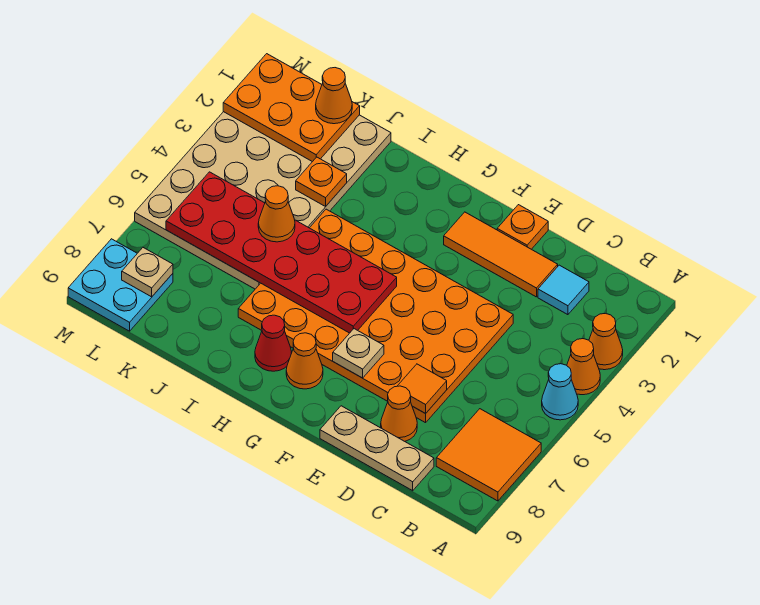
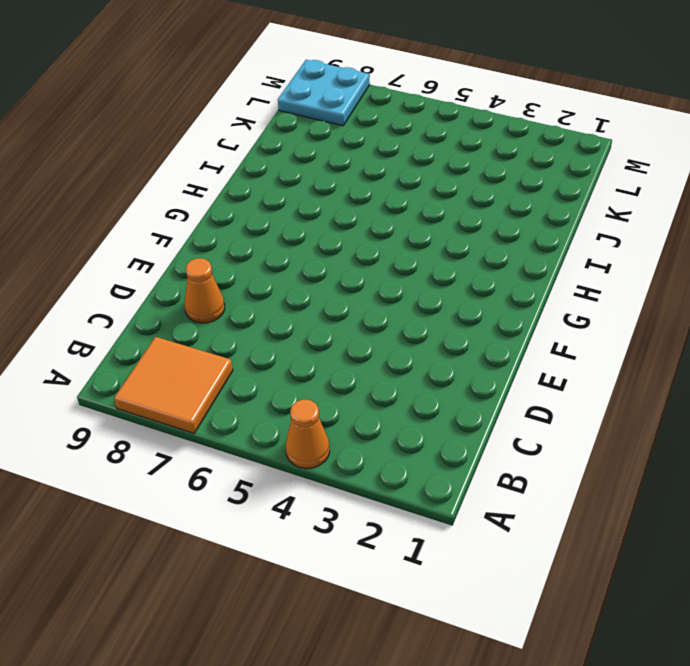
none -> orange cone A3 level 1
none -> cyan cone A5 level 1
none -> cyan tile C2 level 1

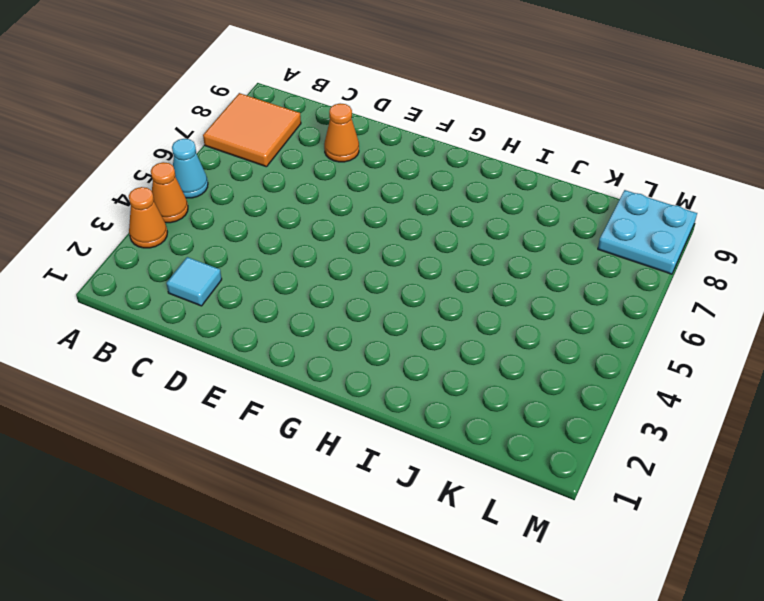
none -> tan plate C9:E9 level 1
none -> orange tile D2:F2 level 1
none -> orange plate D4:I7 level 1

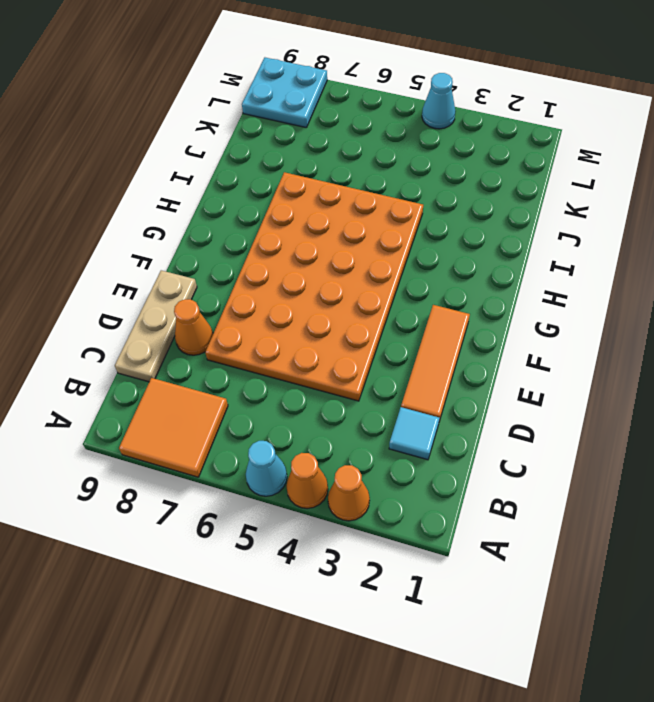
cyan cone M4 level 1 -> tan plate J1:M6 level 1
none -> orange plate E1 level 1
none -> orange cone G8 level 1
none -> red cone H8 level 1

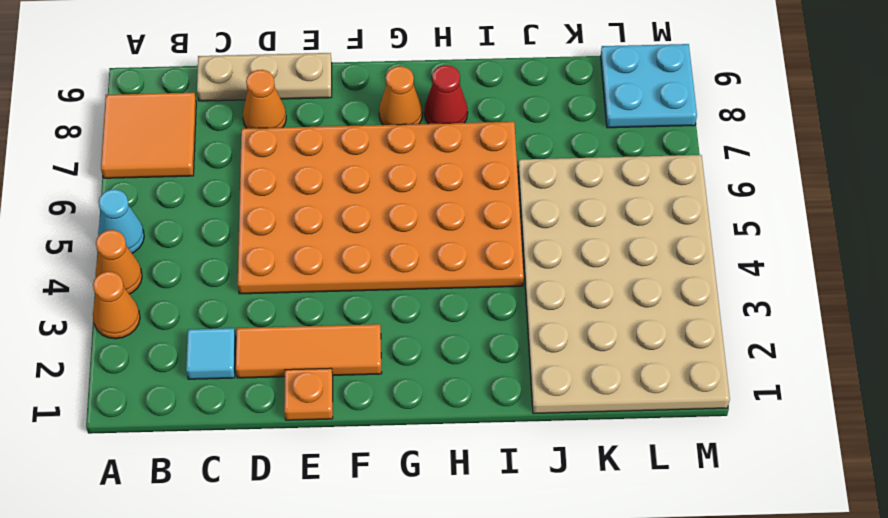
none -> orange tile D7 level 2
none -> tan plate F7 level 2
none -> red plate G5:L6 level 2

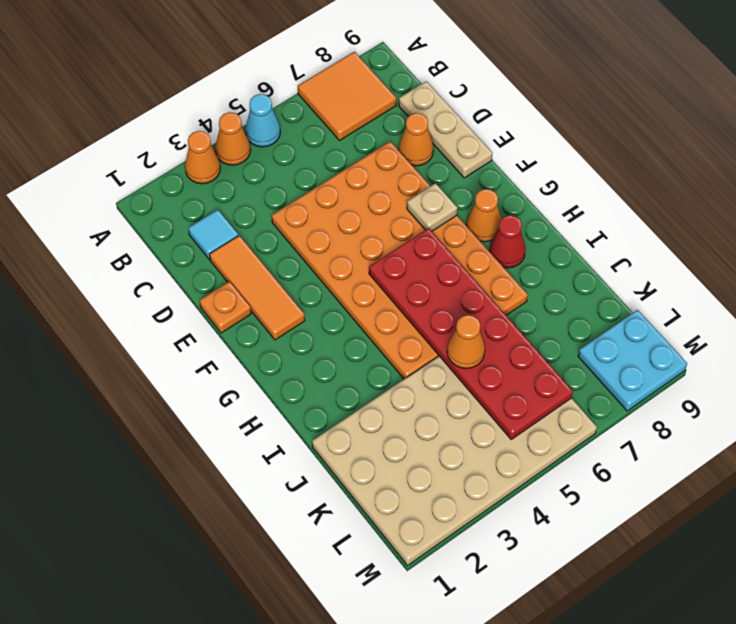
none -> orange tile D7 level 2
none -> orange plate J3 level 2
none -> orange plate K1:M2 level 2

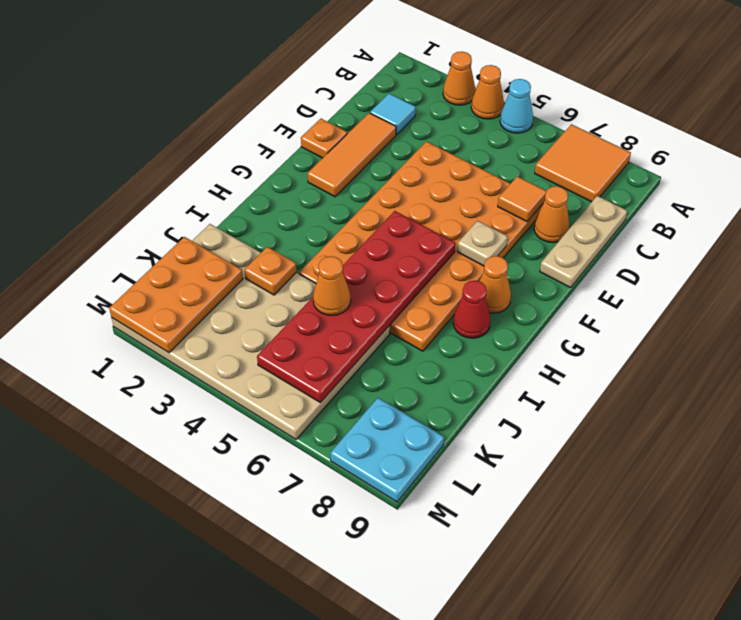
none -> tan plate L8 level 2
none -> orange cone K1 level 3

